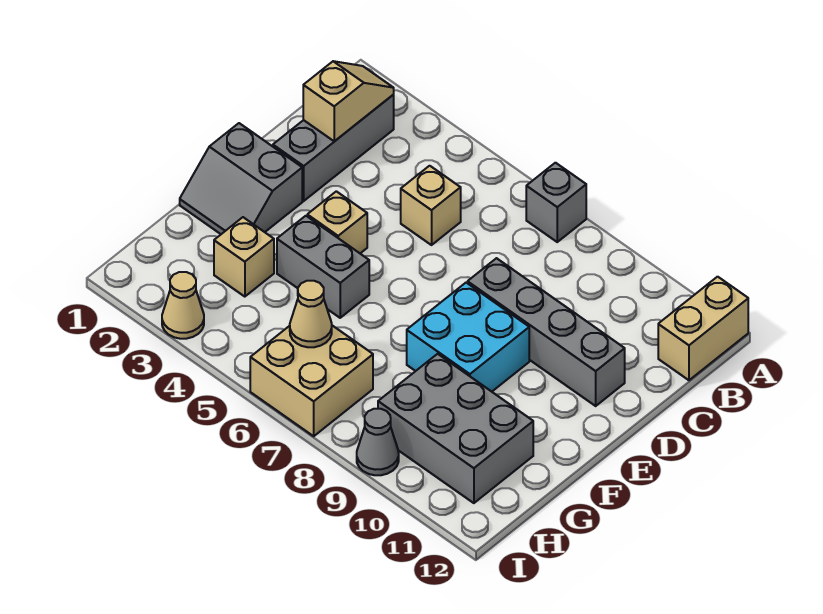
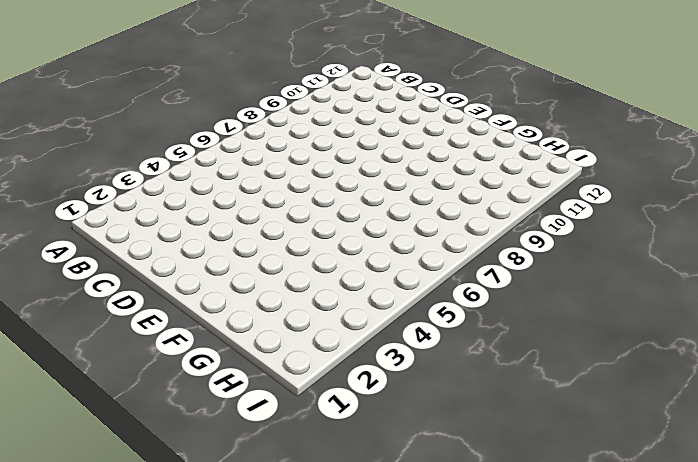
none -> grey brick A7 level 1
none -> tan brick A12:B12 level 1
none -> grey brick B2:D2 level 1

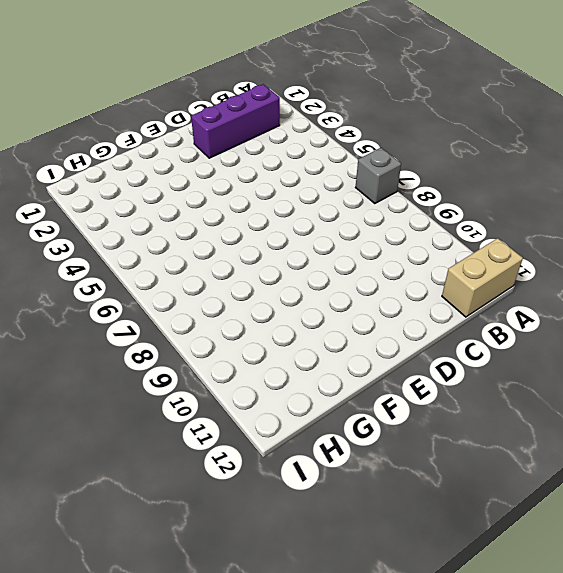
purple brick B2:D2 level 1 -> grey brick B2:D2 level 1
none -> tan brick C5 level 1
none -> grey brick D8:D11 level 1
none -> grey slope E1:F2 level 1 top E

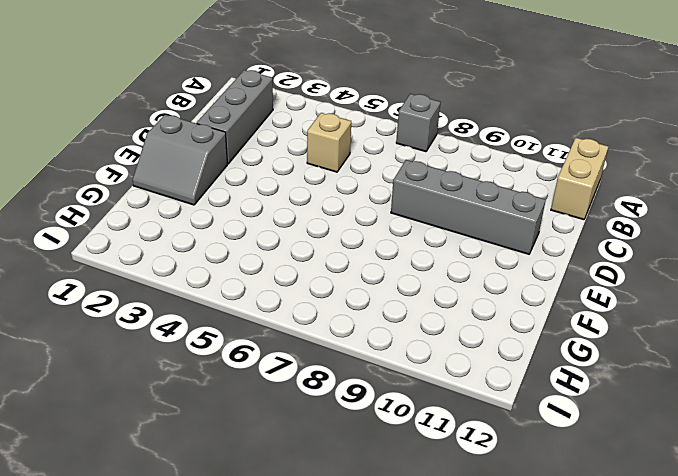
none -> tan brick E4 level 1
none -> cyan brick E8:F9 level 1
none -> grey brick F4:F5 level 1

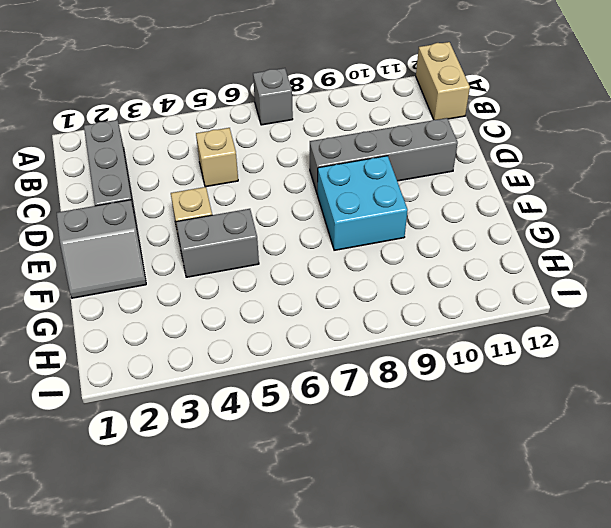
none -> tan brick G3 level 1
none -> grey brick G9:H11 level 1
none -> tan brick H6:I7 level 1

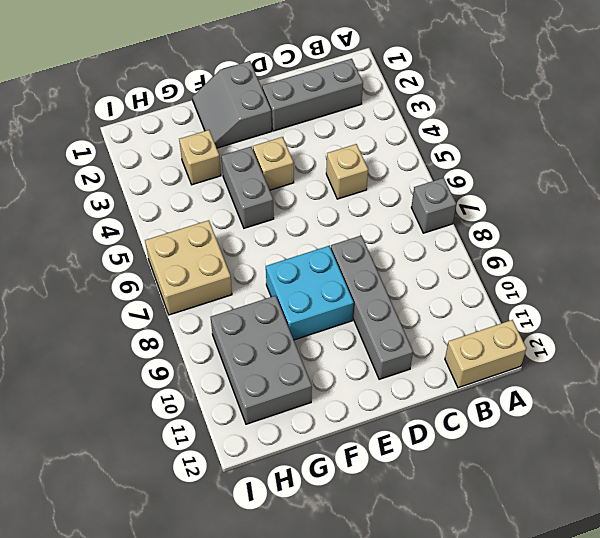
none -> tan cone I3 level 1
none -> grey cone I9 level 1
none -> tan slope B2:C2 level 2 top C

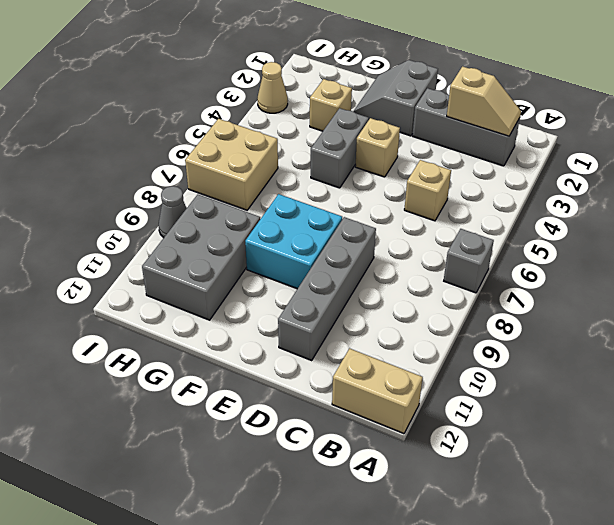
none -> tan cone H6 level 2

